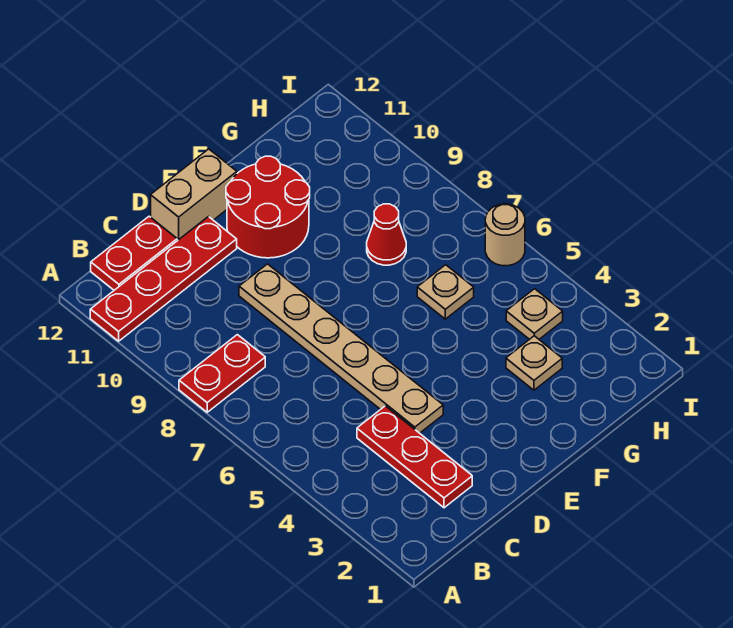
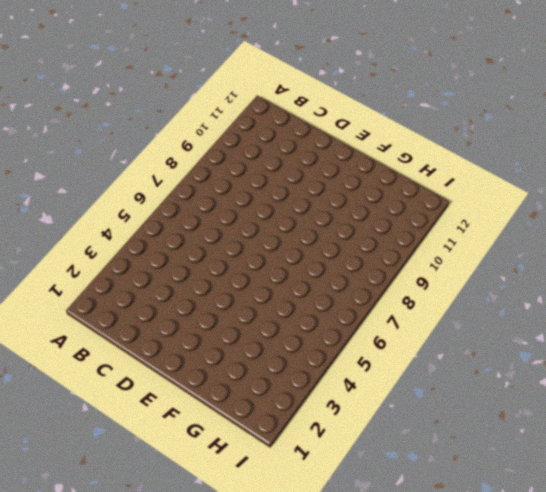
none -> red plate A8:B8 level 1
none -> red plate A11:D11 level 1
none -> red plate B12:C12 level 1

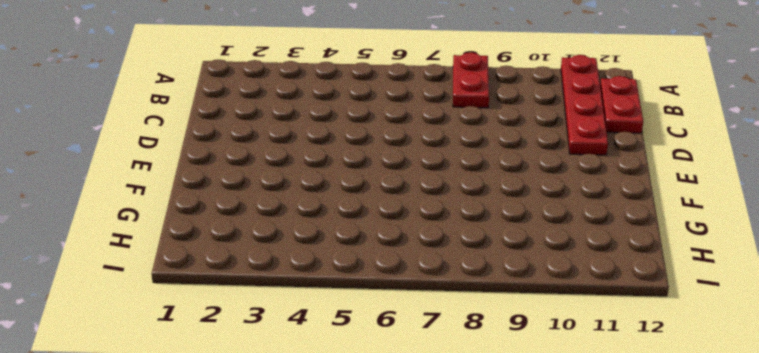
none -> red plate C2:C4 level 1
none -> tan plate D4:D9 level 1
none -> tan brick D12:E12 level 1

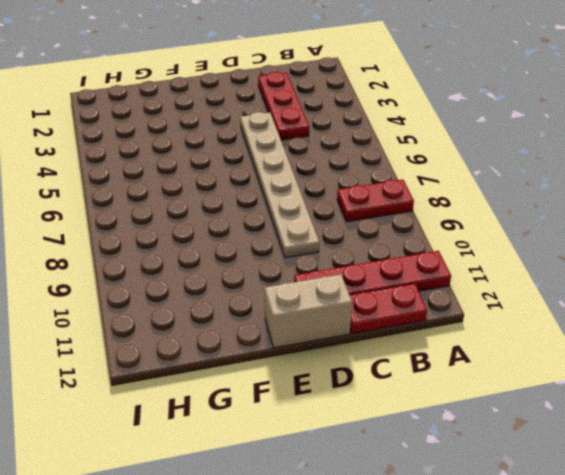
none -> red round brick E10:F11 level 1
none -> tan plate G3 level 1
none -> tan plate G6 level 1

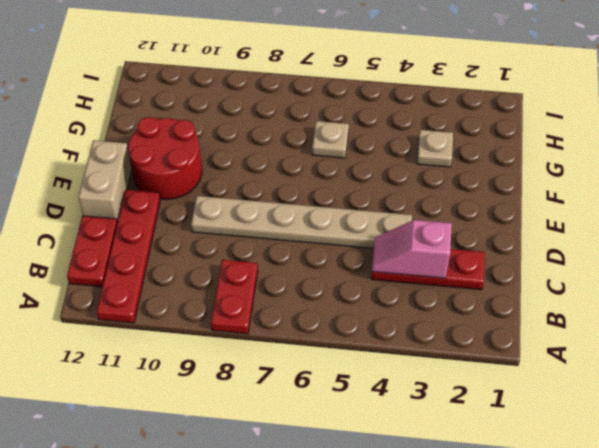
pink slope C3:C4 level 2 top 3 -> none
none -> red cone G8 level 1
none -> tan plate H4 level 1
none -> tan round brick I6 level 1

